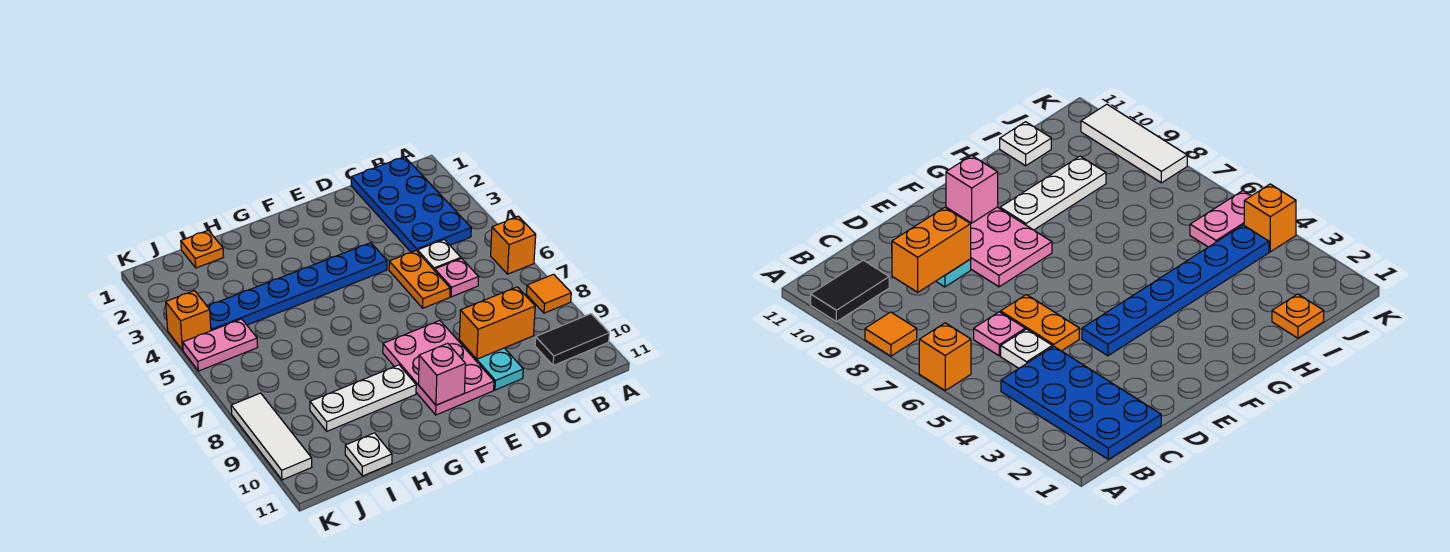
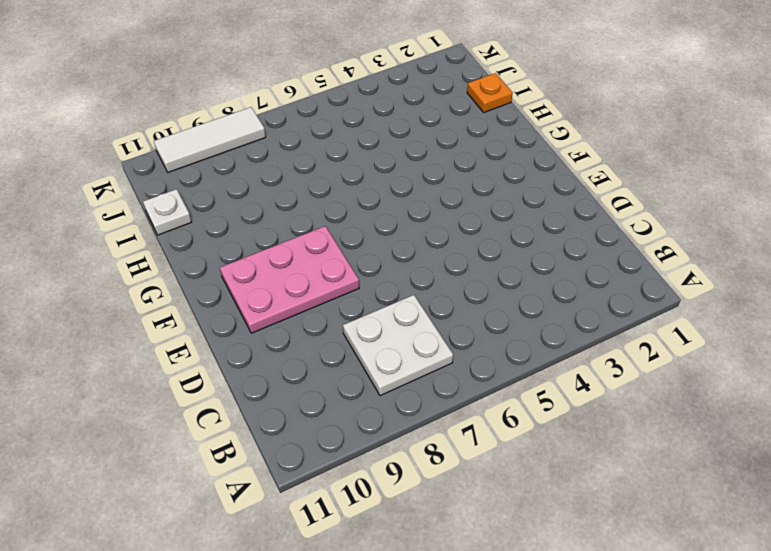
white plate B7:C8 level 1 -> none
none -> orange brick A6 level 1
none -> orange tile A8 level 1
none -> black tile A10:B10 level 1

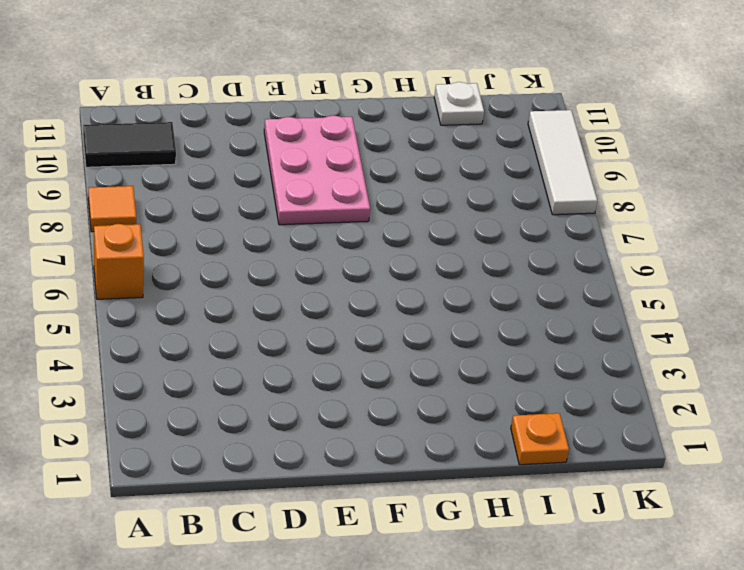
none -> blue plate B1:C4 level 1
none -> white plate C5 level 1
none -> pink plate C6 level 1

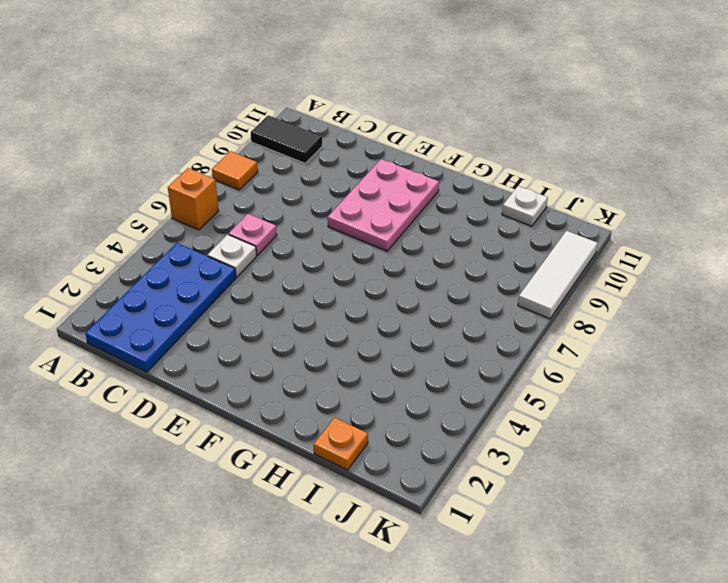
none -> orange plate D5:D6 level 1
none -> cyan plate D9:D10 level 1
none -> blue plate E4:J4 level 1

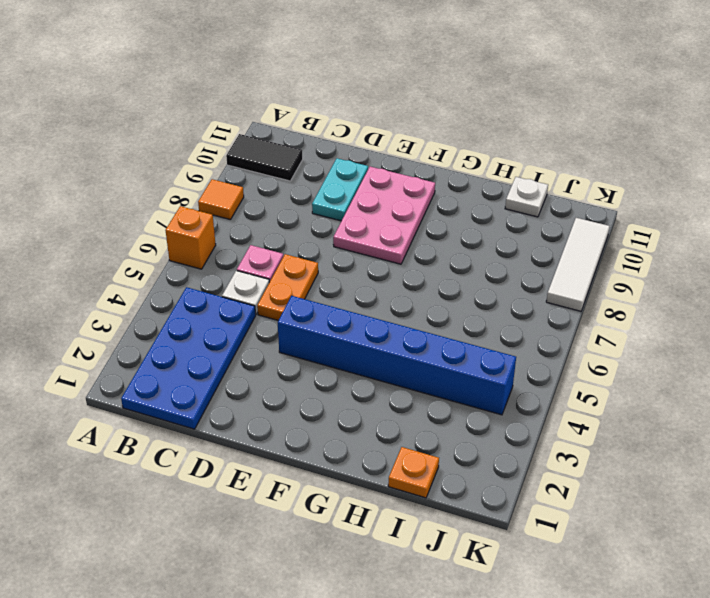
blue brick E4:J4 level 1 -> blue plate E4:J4 level 1
none -> white plate G9:I9 level 1
none -> pink plate J5:K5 level 1
none -> orange brick K4 level 1

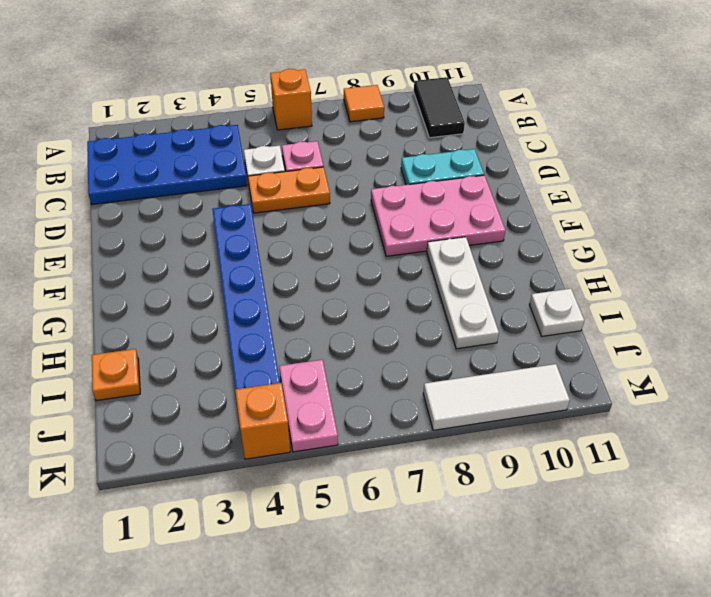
none -> orange brick C9:D9 level 2
none -> pink brick F10 level 2

